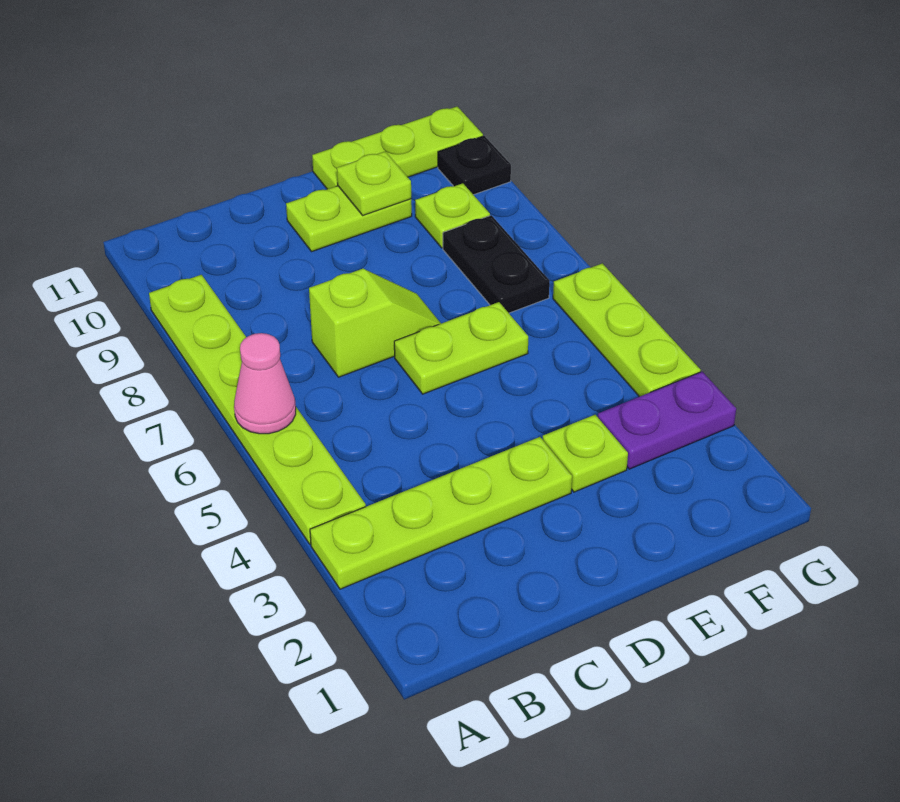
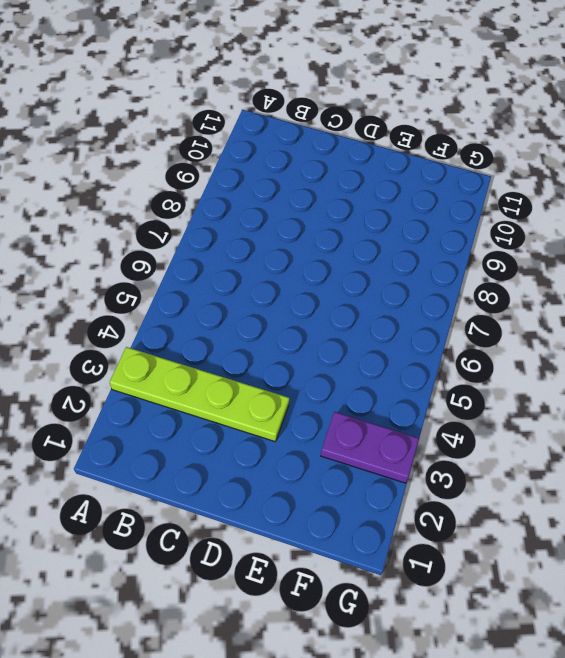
none -> lime plate A4:A9 level 1
none -> lime slope C7:D7 level 1 top C
none -> lime plate D6:E6 level 1

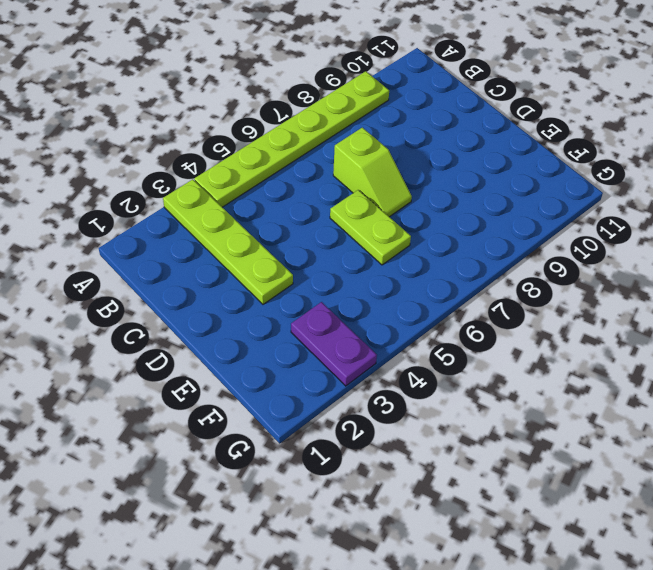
none -> lime plate D10:E10 level 1
none -> lime plate E3 level 1
none -> lime plate E11:G11 level 1

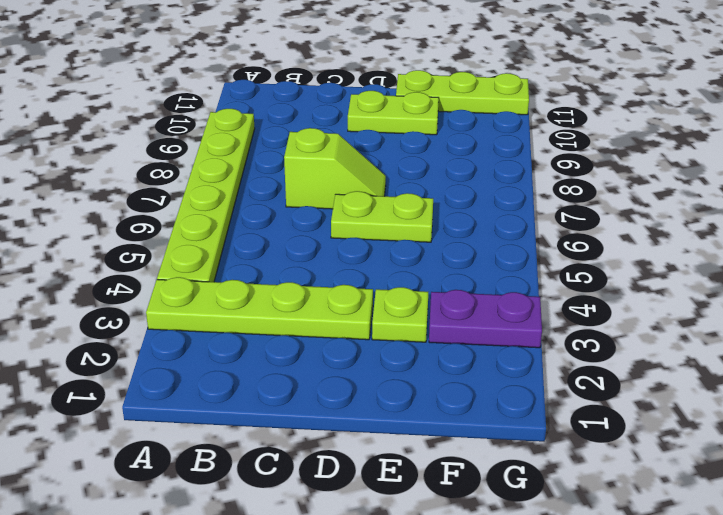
none -> black plate F7:F8 level 1
none -> lime plate F9 level 1
none -> lime plate G4:G6 level 1

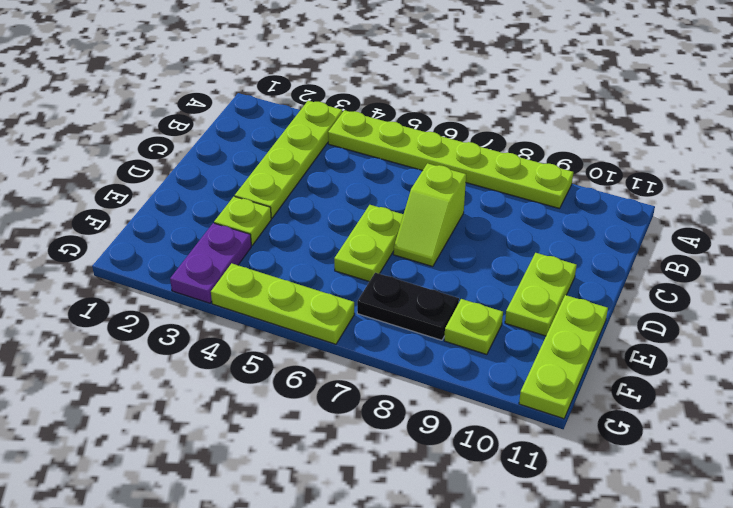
none -> black plate G10 level 1
none -> pink cone A6 level 2
none -> lime plate E10 level 2

